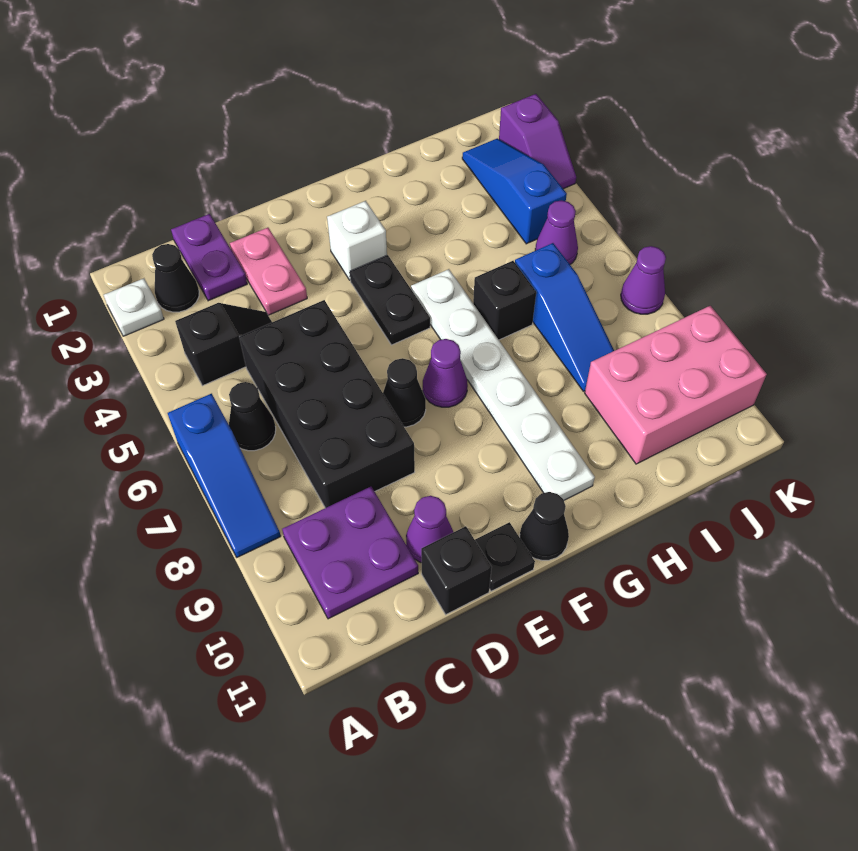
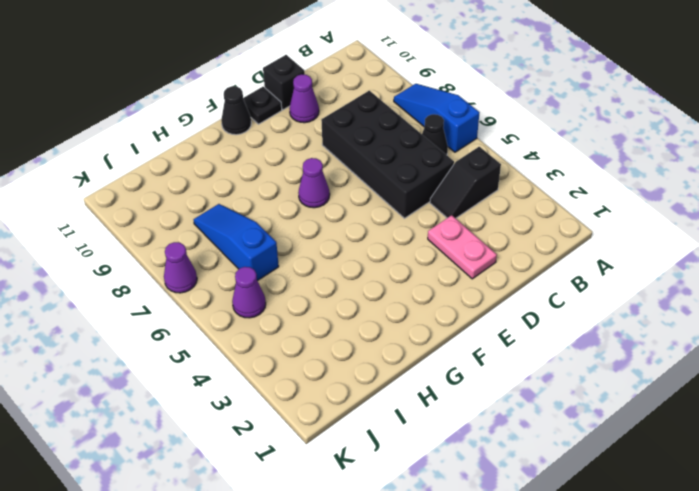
none -> white plate A2 level 1
none -> black cone B2 level 1
none -> purple plate B9:C10 level 1

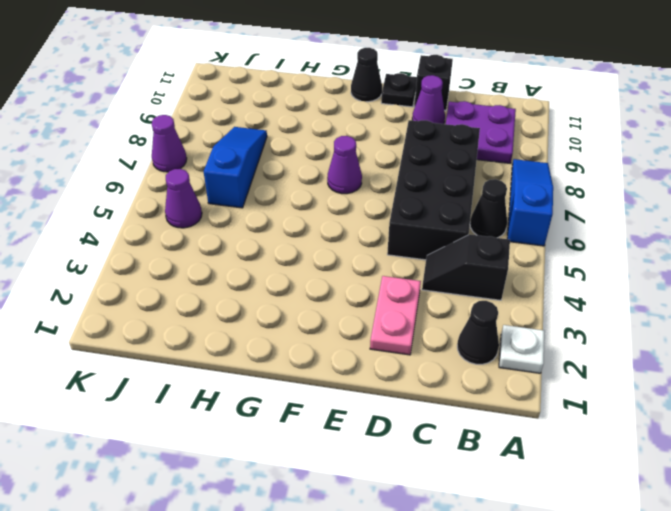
none -> purple plate C1:C2 level 1
none -> black cone E7 level 1
none -> white brick F3 level 1

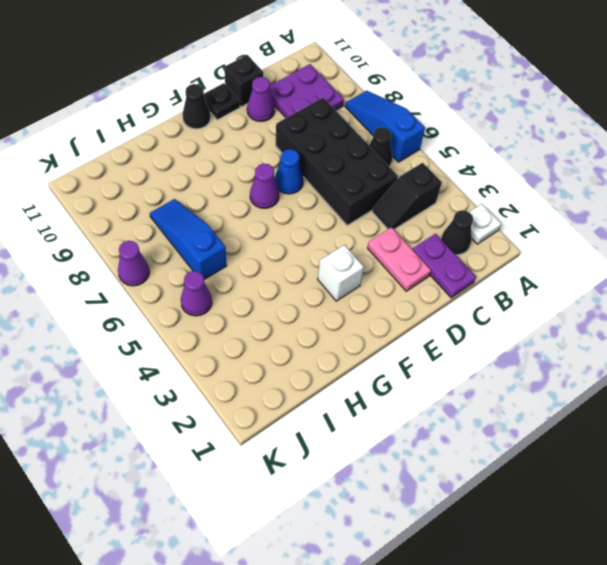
blue cone E7 level 1 -> black cone E7 level 1
none -> black plate F4:F5 level 1
none -> white plate G5:G10 level 1
none -> black brick H6 level 1

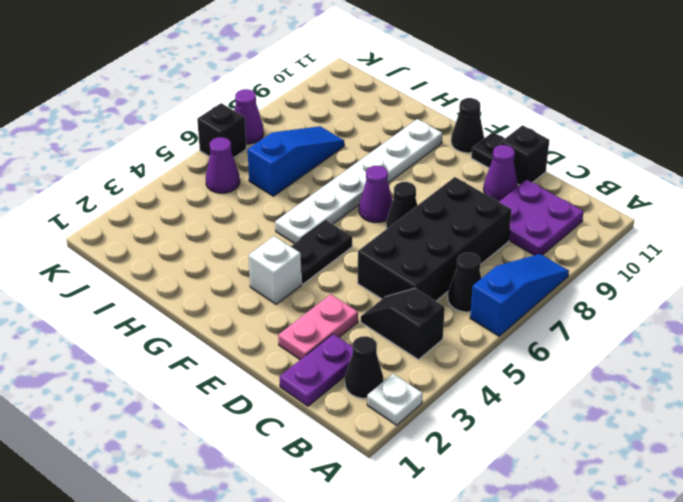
black brick K6 level 1 -> black brick H6 level 1
none -> pink brick I9:K10 level 1
none -> blue slope J2:J4 level 1 top 4
none -> purple slope K2:K3 level 1 top 2

